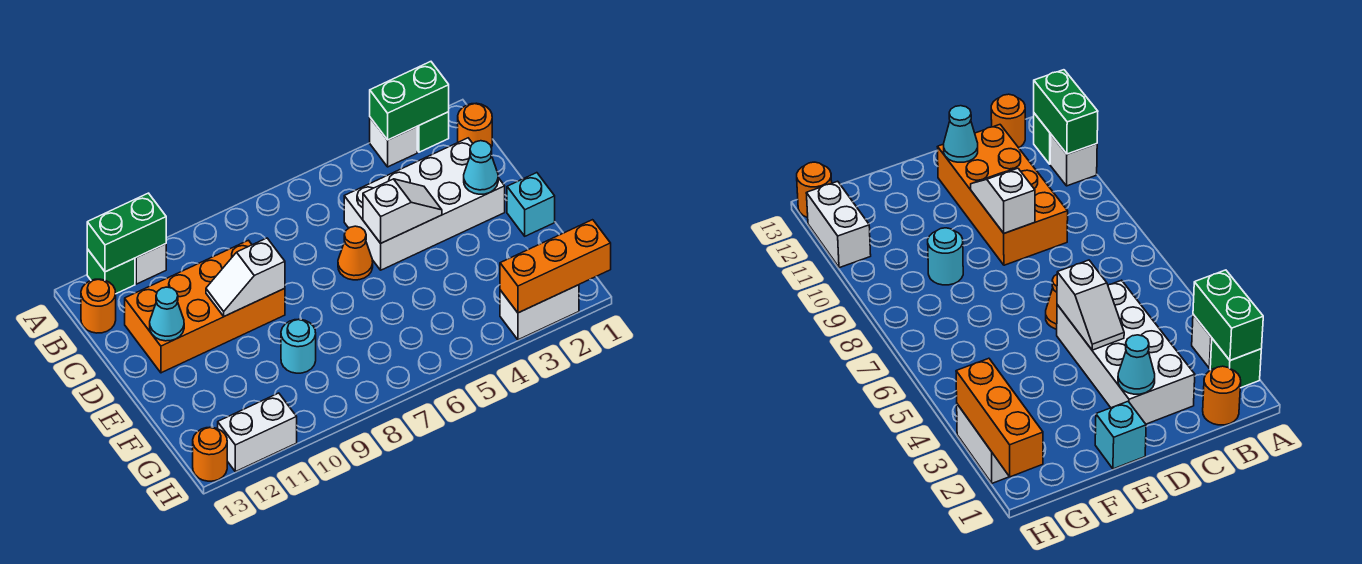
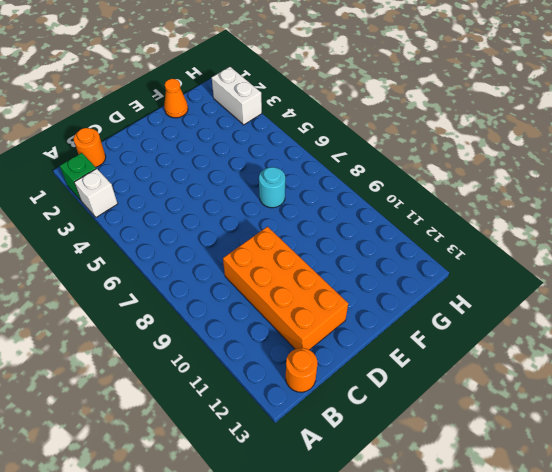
orange cone F1 level 1 -> orange cone D6 level 1
cyan round brick F7 level 1 -> cyan round brick F9 level 1
none -> white brick A11 level 1
none -> green brick A12 level 1
none -> white brick C2:D5 level 1

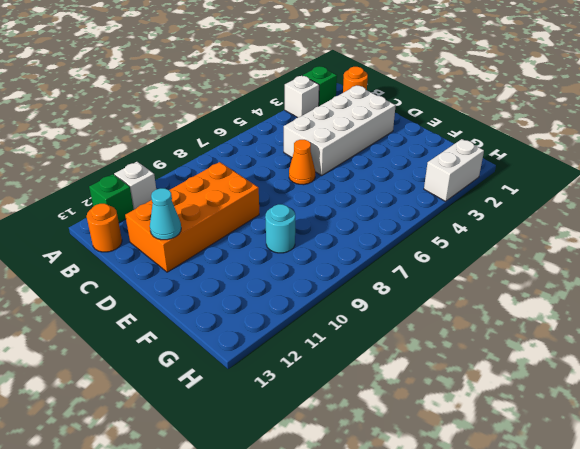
none -> cyan brick E1 level 1
none -> white brick H11:H12 level 1
none -> orange round brick H13 level 1

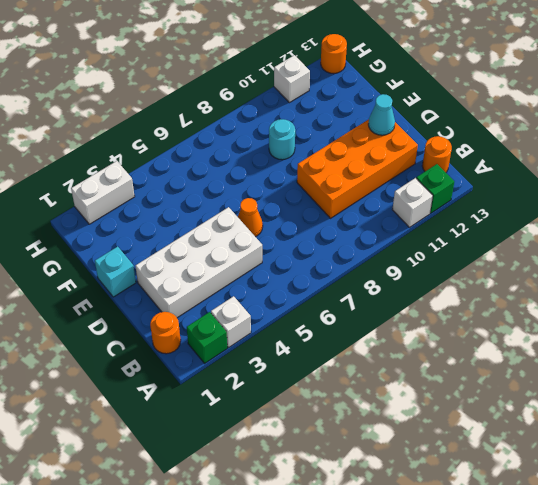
white brick H11 level 1 -> white brick H11:H12 level 1
none -> green brick A2:A3 level 2
none -> green brick A11:A12 level 2
none -> cyan cone D2 level 2

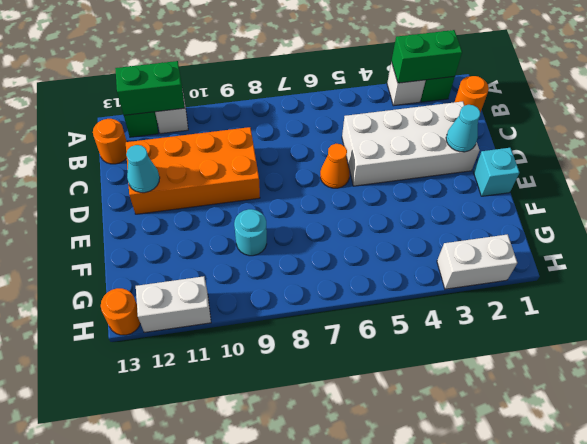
none -> white slope D4:D5 level 2 top 5
none -> white slope D9:D10 level 2 top 9
none -> orange brick H1:H3 level 2

